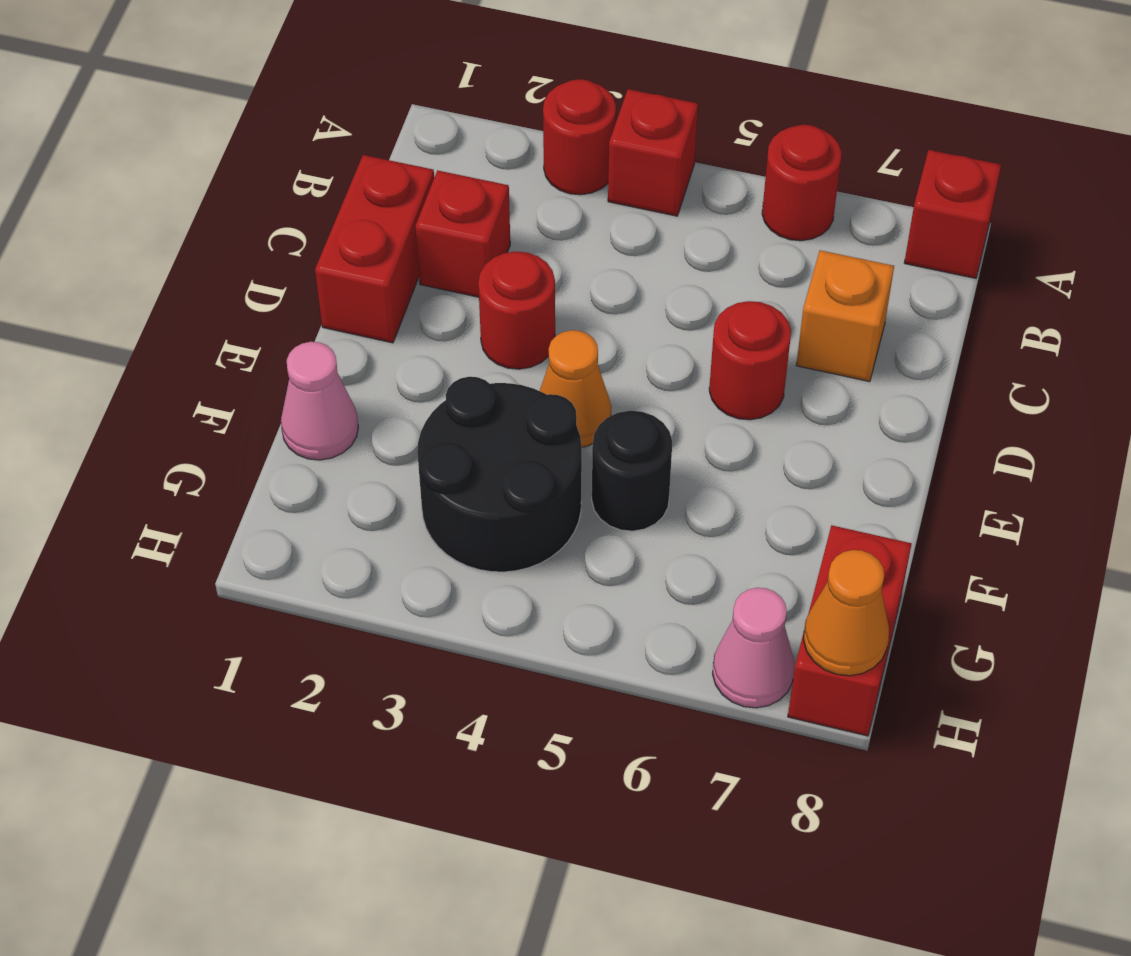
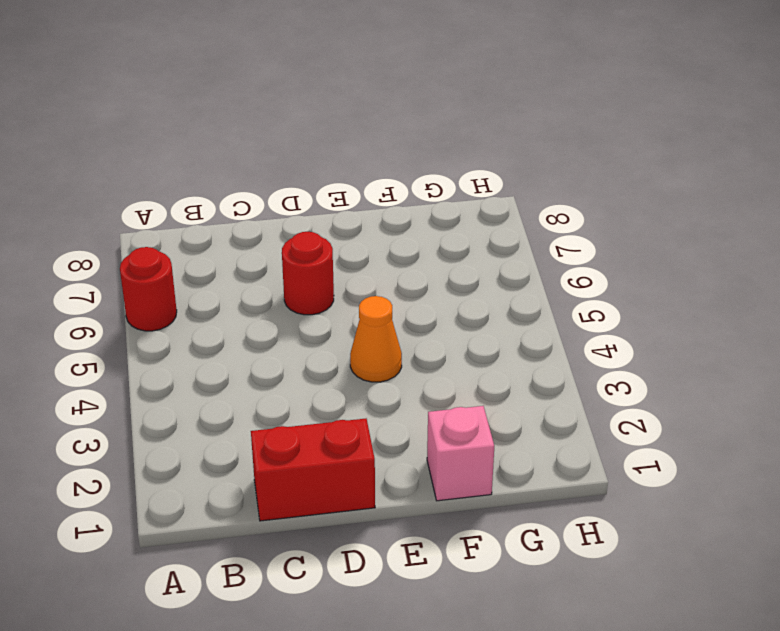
pink brick F1 level 1 -> pink cone F1 level 1
none -> red round brick A3 level 1
none -> red brick A4 level 1
none -> red brick A8 level 1

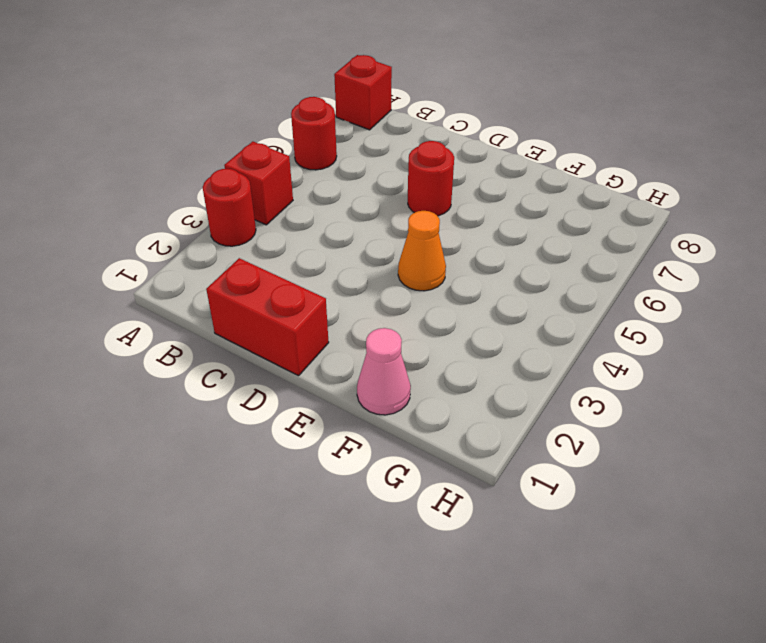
none -> red brick C2 level 1
none -> orange brick C7 level 1
none -> red round brick D3 level 1

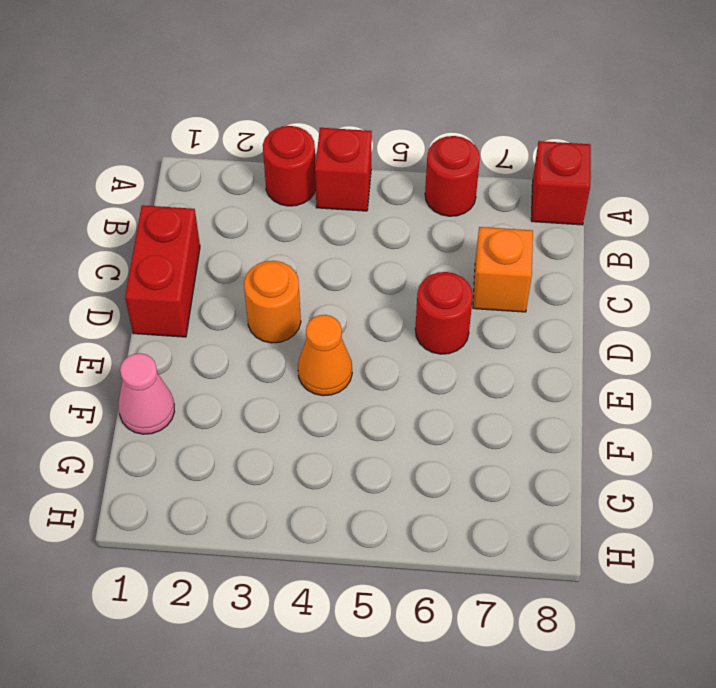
orange round brick D3 level 1 -> red round brick D3 level 1
none -> red brick C2 level 1
none -> black round brick F3:G4 level 1
none -> black round brick F5 level 1

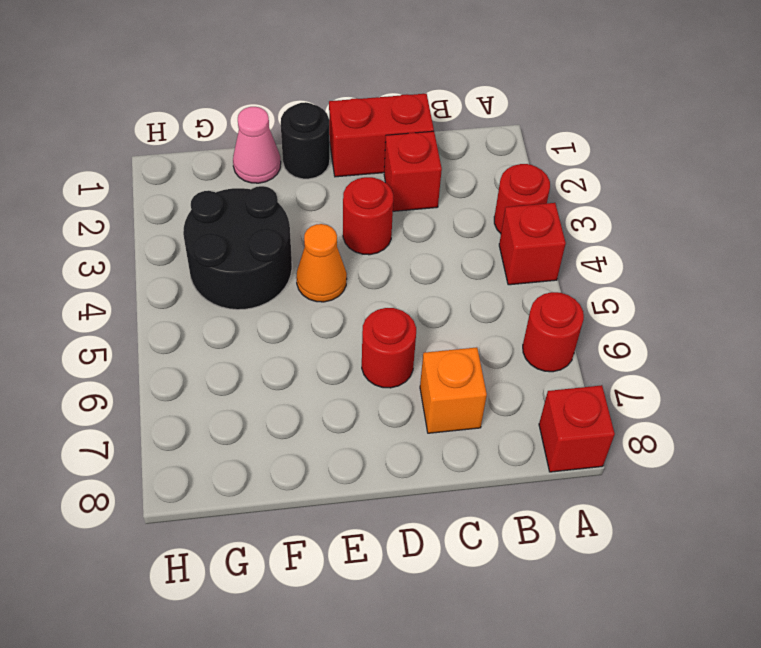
black round brick E1 level 1 -> black round brick F5 level 1
none -> red brick G8:H8 level 1
none -> pink cone H7 level 1
none -> orange cone H8 level 2

